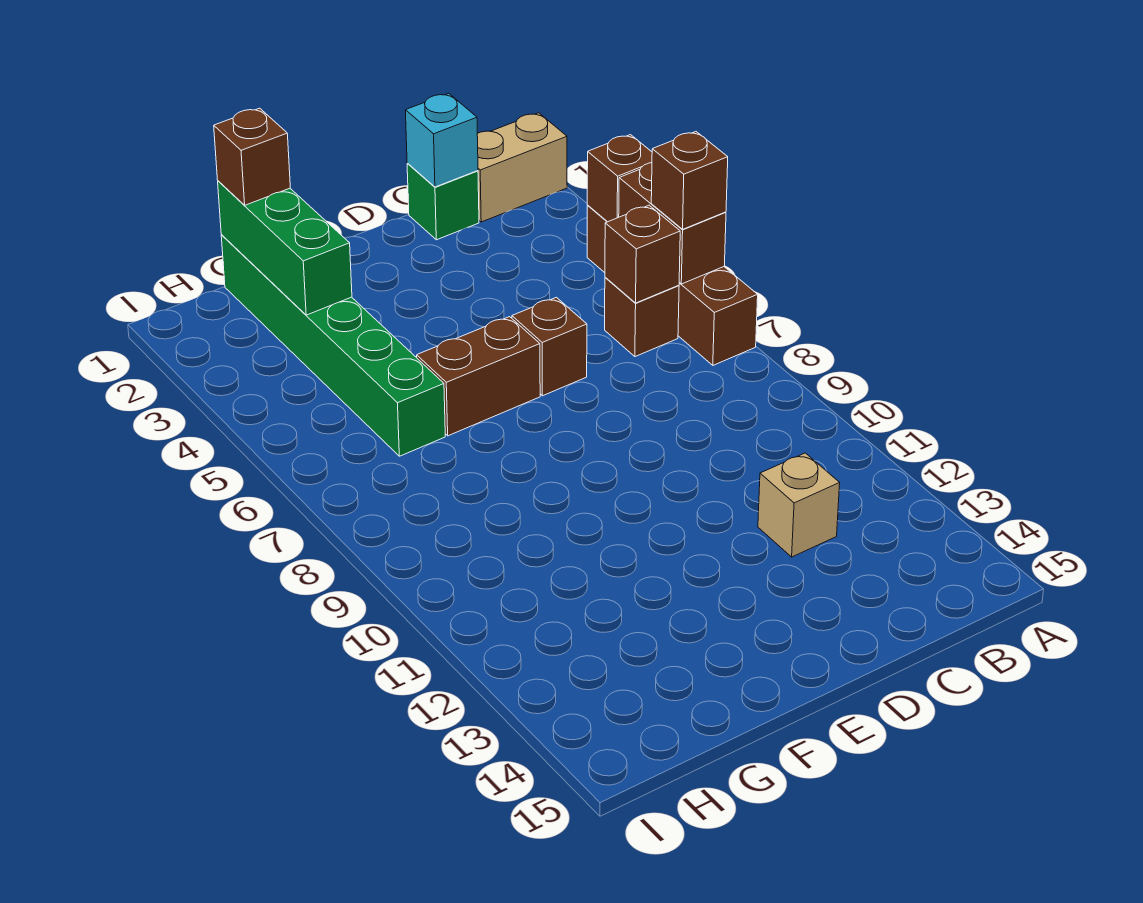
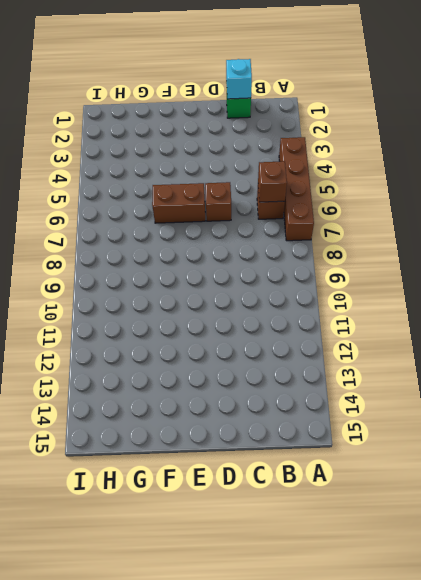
none -> tan brick A1:B1 level 1
none -> tan brick C12 level 1
none -> green brick G1:G6 level 1

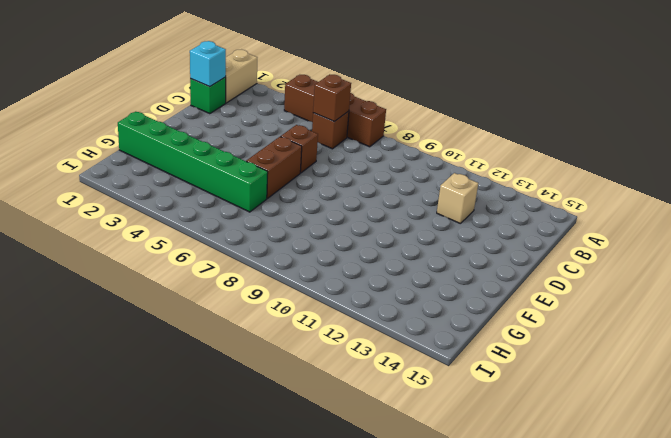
none -> brown brick A4 level 2
none -> brown brick A5:A6 level 2
none -> green brick G1:G3 level 2

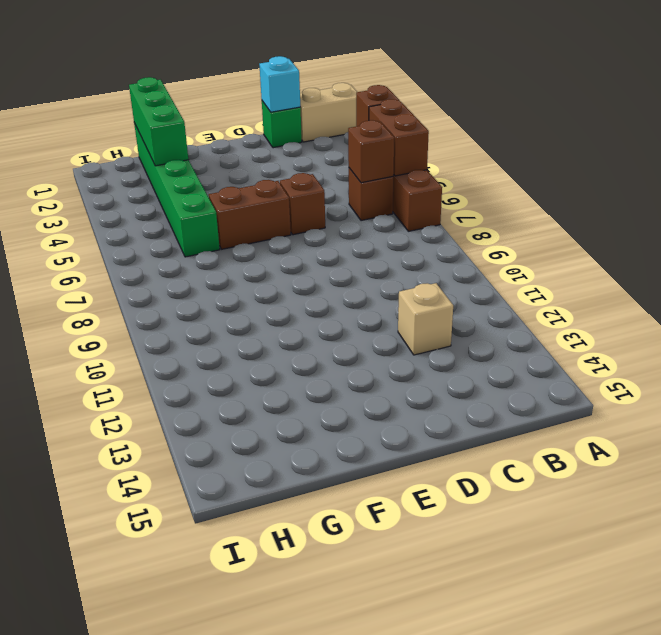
none -> brown brick A6 level 3
none -> brown brick G1 level 3

